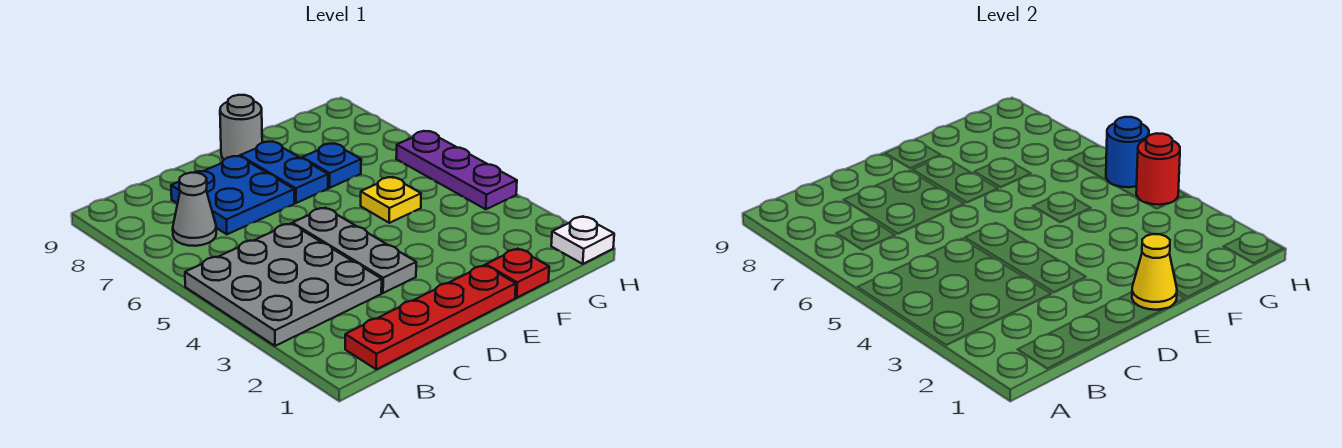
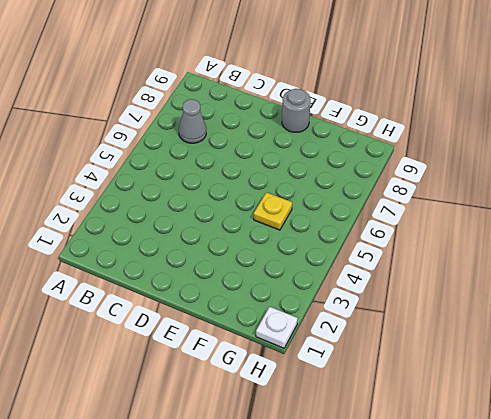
none -> grey plate A3:C5 level 1
none -> red plate B1:E1 level 1
none -> blue plate C7:D8 level 1

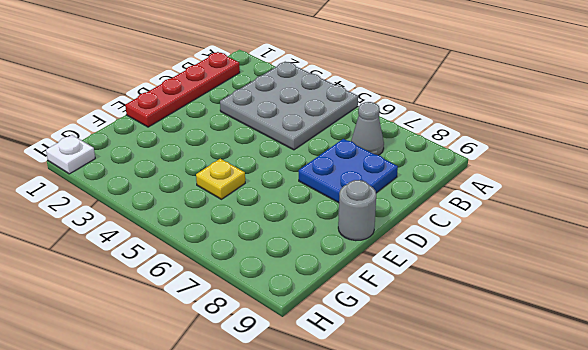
none -> grey plate D3:D5 level 1
none -> blue plate E7:E8 level 1
none -> red plate F1 level 1

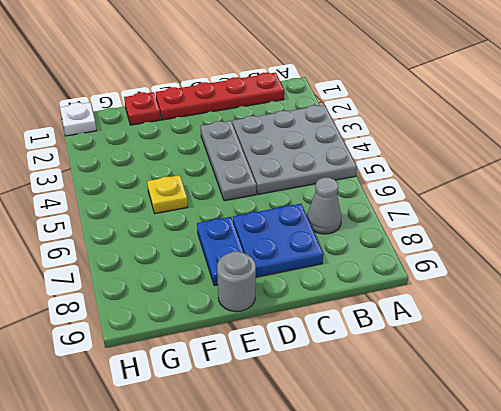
none -> blue plate F7 level 1
none -> purple plate H4:H6 level 1
none -> yellow cone E1 level 2

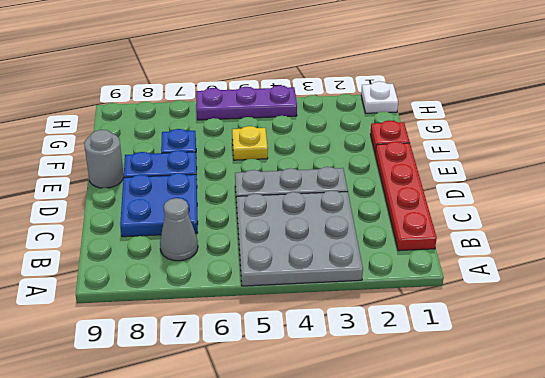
none -> yellow cone E1 level 2
none -> red round brick H4 level 2
none -> blue round brick H5 level 2

